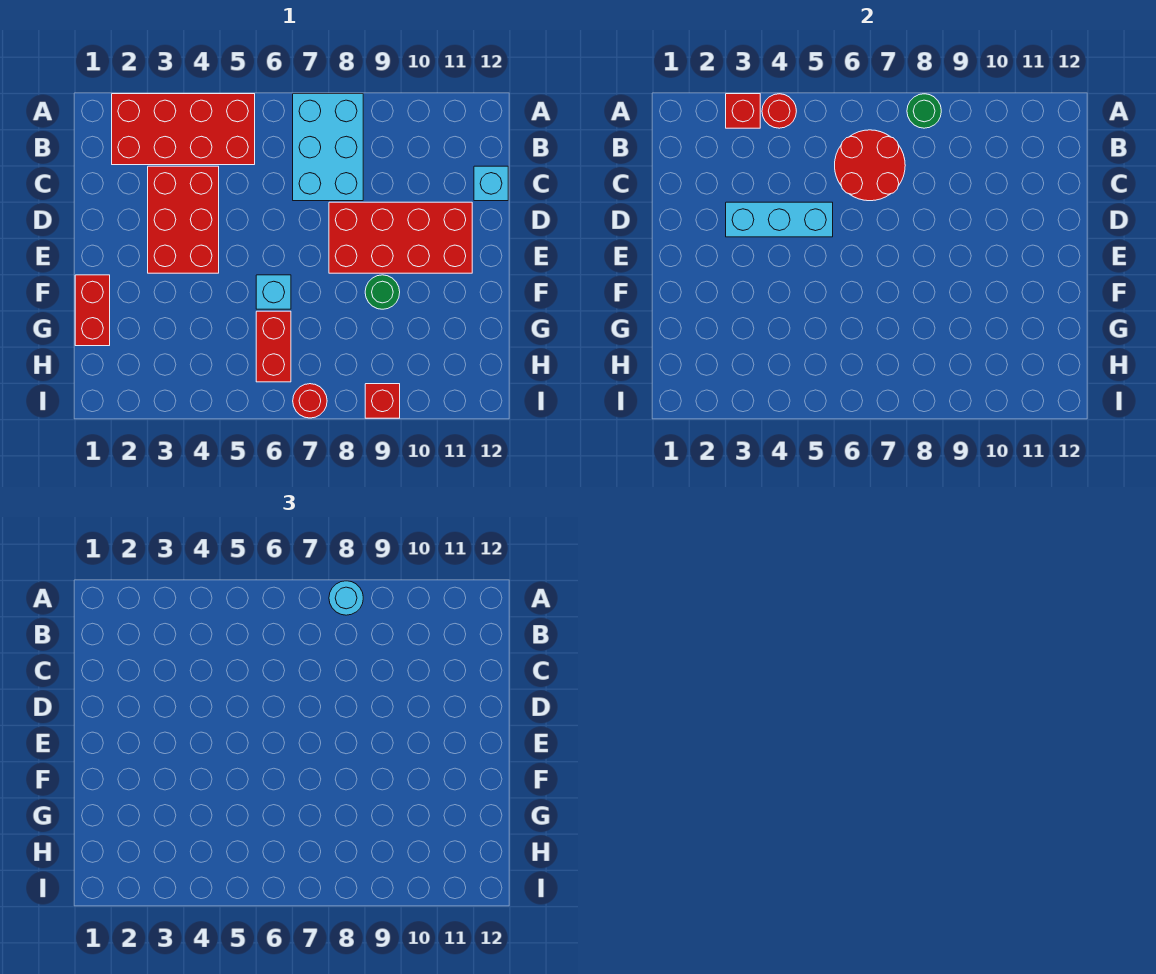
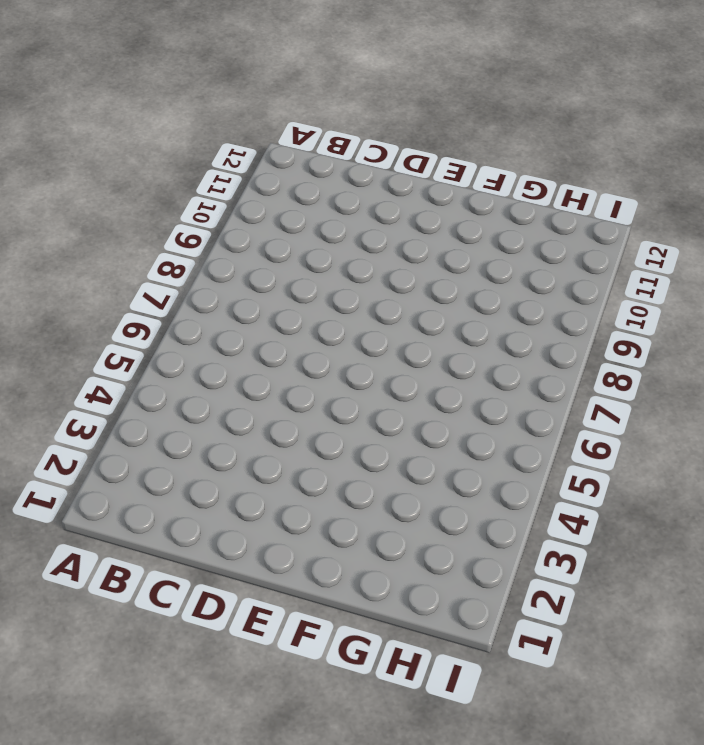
none -> red brick A2:B5 level 1
none -> cyan brick A7:C8 level 1
none -> red brick C3:E4 level 1

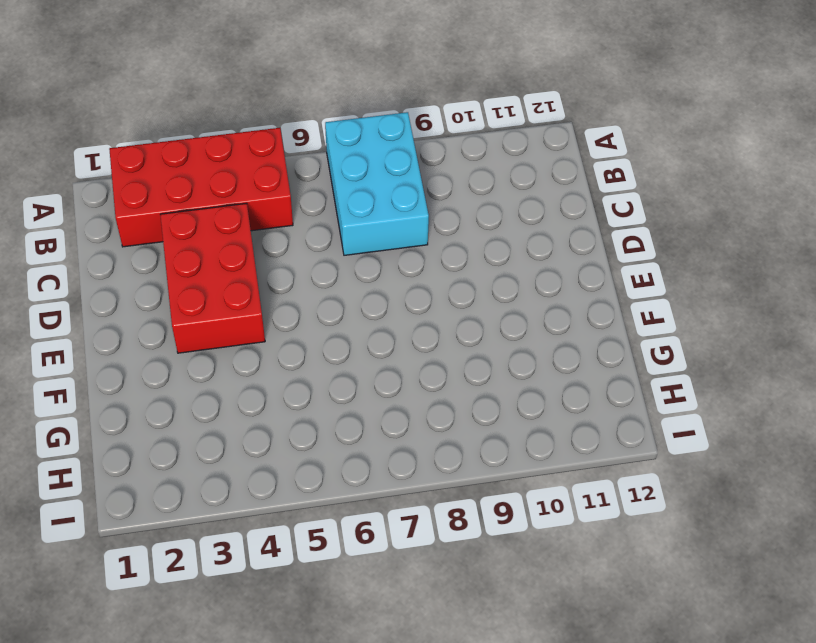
none -> cyan brick C12 level 1
none -> red brick D8:E11 level 1
none -> red brick F1:G1 level 1

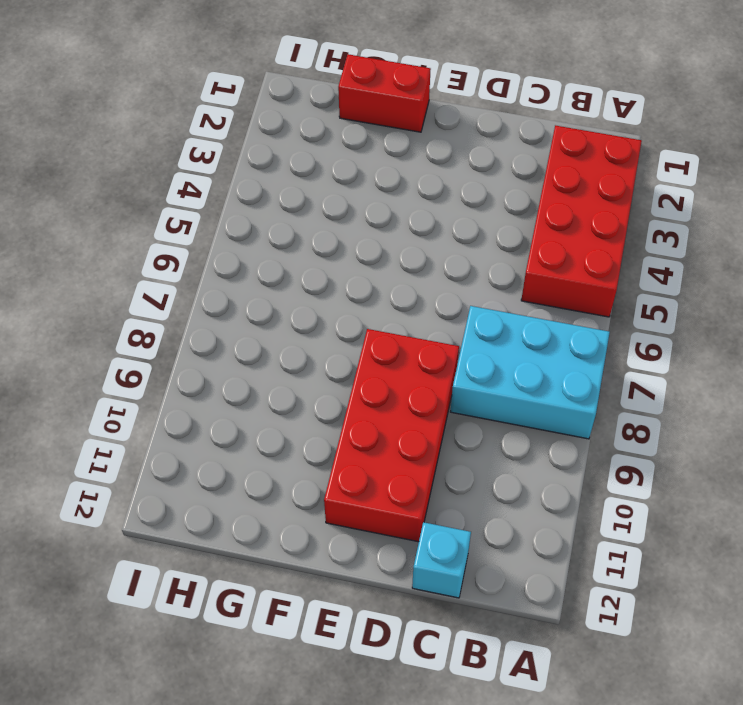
none -> red brick C3:E4 level 1
none -> cyan brick F6 level 1
none -> green round brick F9 level 1

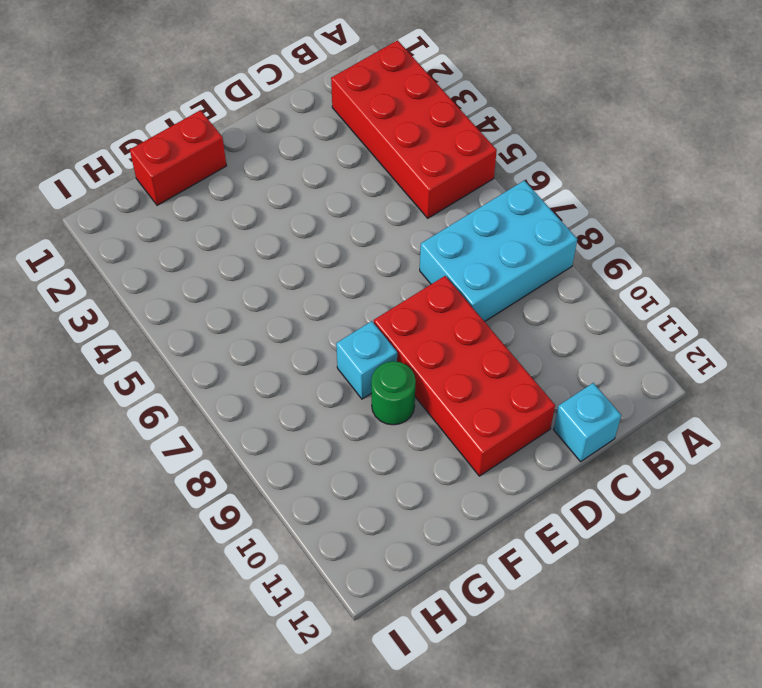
cyan brick F8 level 1 -> cyan brick F6 level 1
none -> red brick C3:E4 level 1
none -> red brick G6:H6 level 1
none -> red round brick I7 level 1

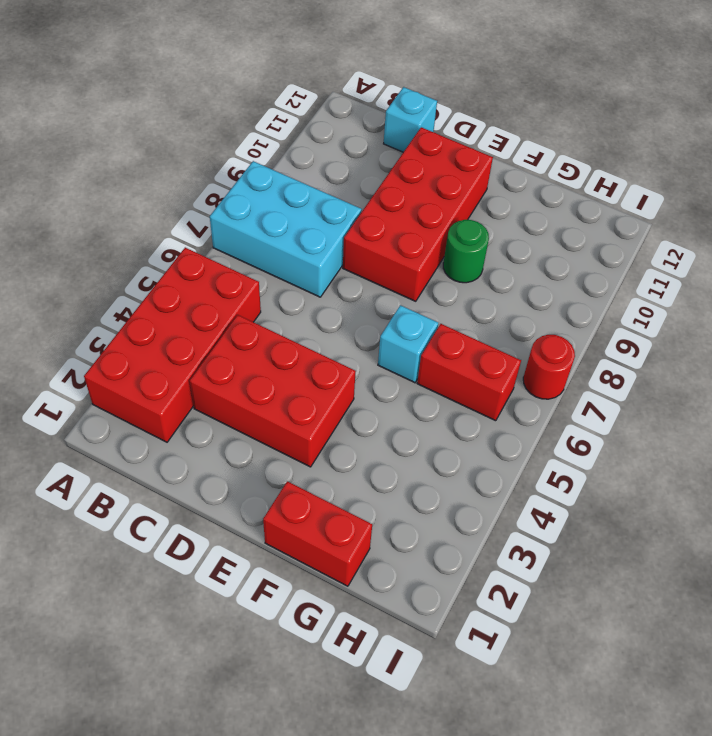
none -> red brick I9 level 1
none -> red brick A3 level 2
none -> red round brick A4 level 2

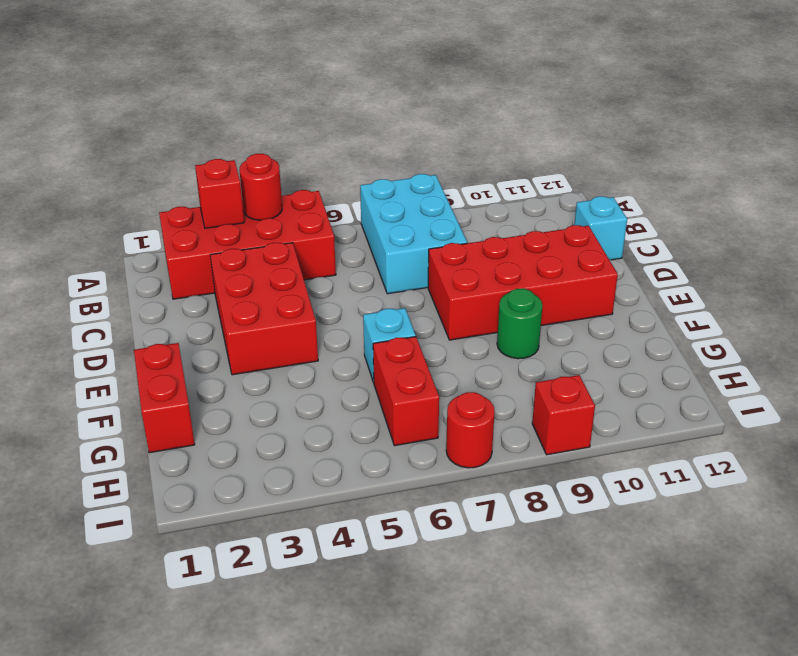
none -> green round brick A8 level 2
none -> red round brick B6:C7 level 2
none -> cyan brick D3:D5 level 2

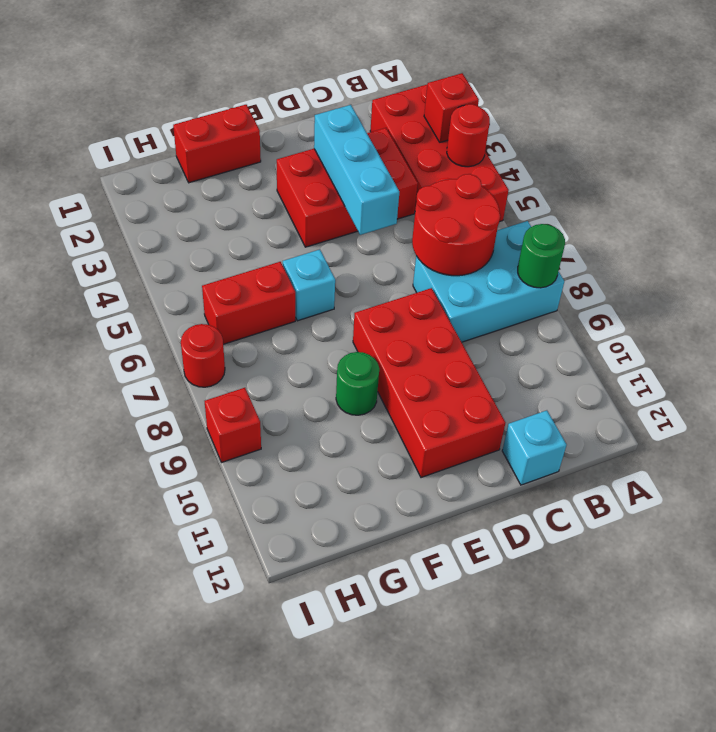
none -> cyan round brick A8 level 3

